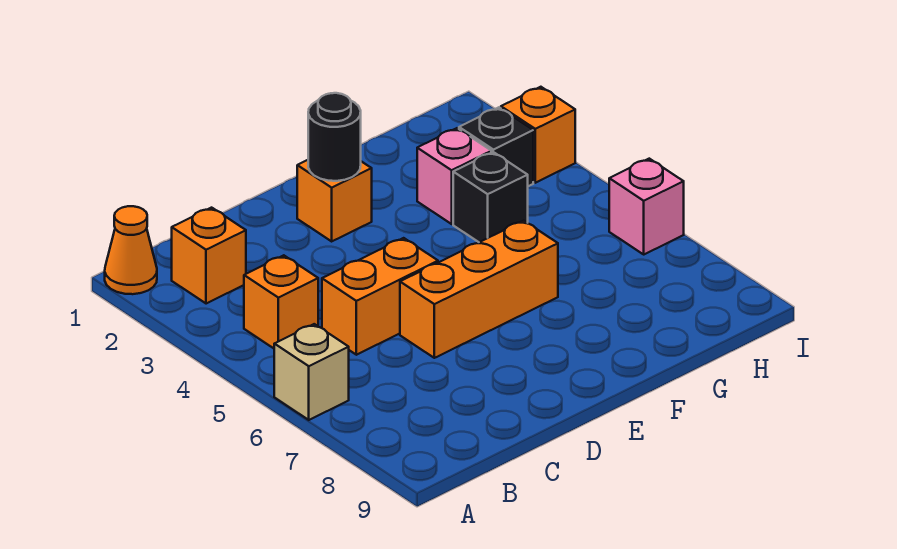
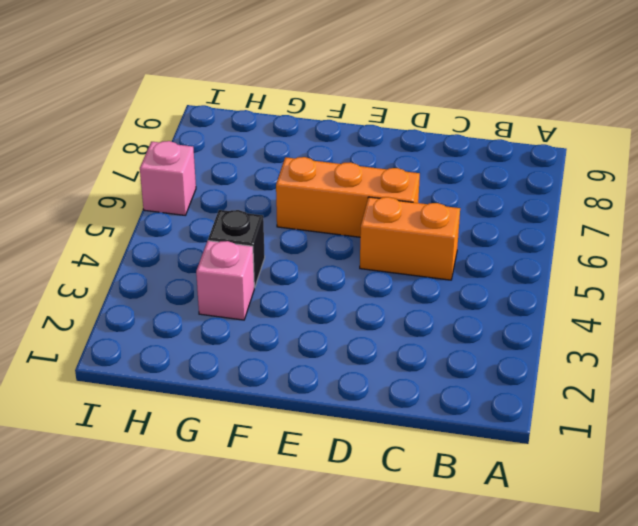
none -> orange cone A1 level 1
none -> tan brick A6 level 1
none -> orange brick B2 level 1

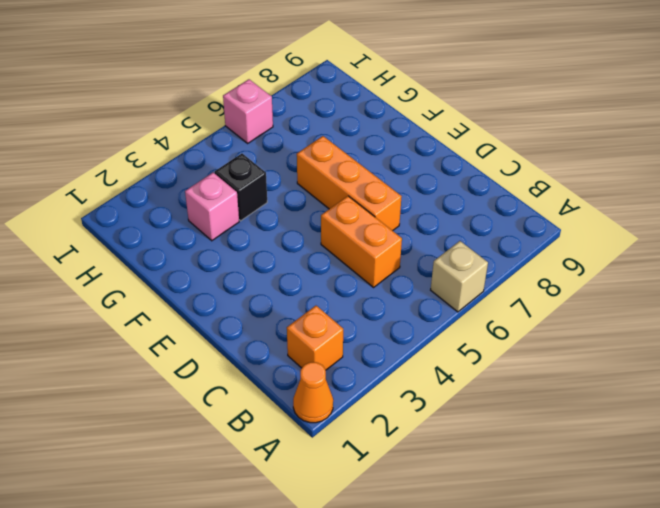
none -> orange brick B4 level 1
none -> orange brick E2 level 1
none -> black brick H3 level 1

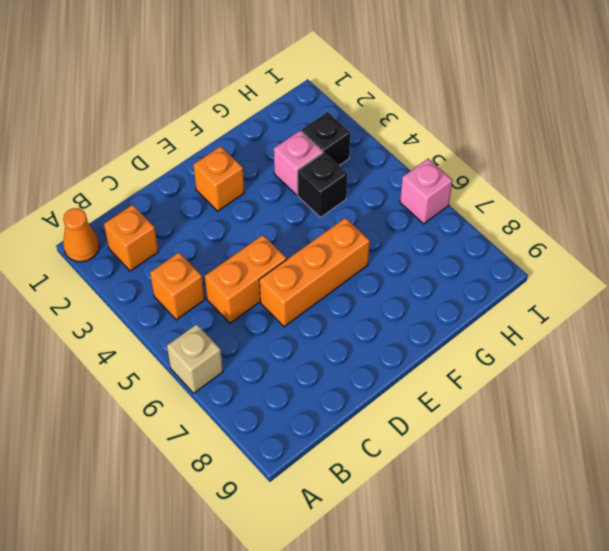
none -> orange brick I3 level 1
none -> black round brick E2 level 2

